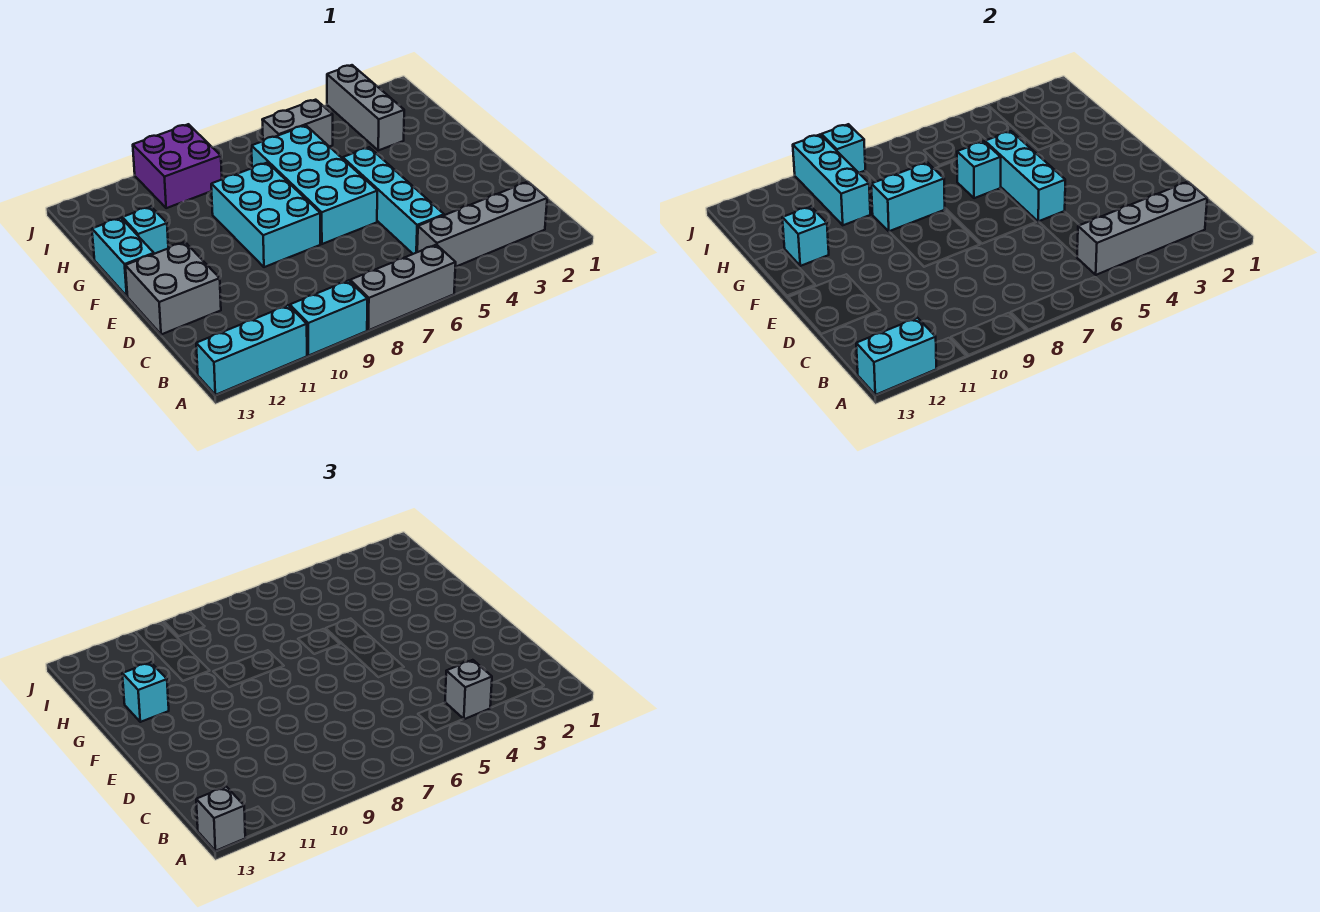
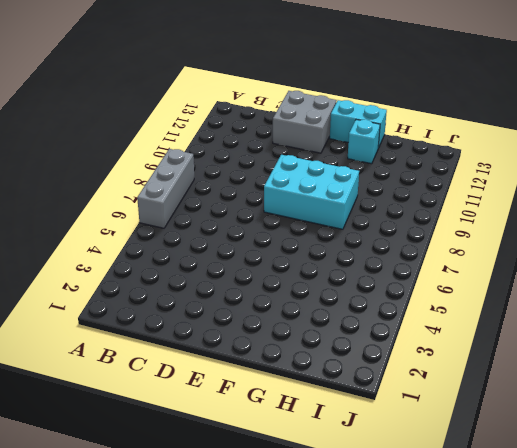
none -> cyan brick A9:A10 level 1
none -> cyan brick A11:A13 level 1
none -> grey brick B2:B5 level 1

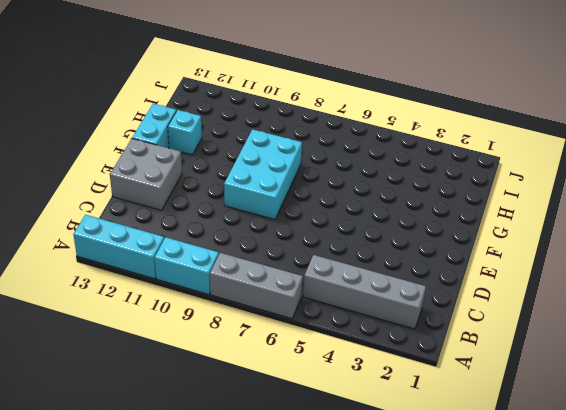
none -> cyan brick C5:F5 level 1
none -> cyan brick E6:H7 level 1
none -> grey brick H3:J3 level 1

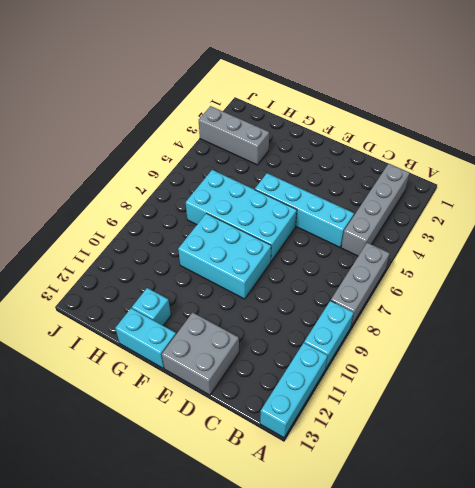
none -> grey brick I5:I6 level 1
none -> purple brick I9:J10 level 1
none -> cyan brick A12:A13 level 2

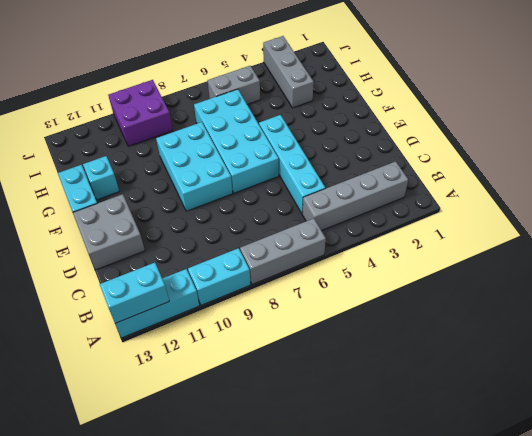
none -> grey brick B2:B5 level 2
none -> cyan brick E5:G5 level 2
none -> cyan brick G6 level 2

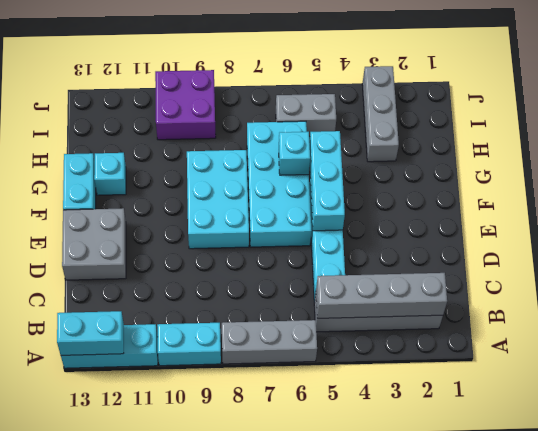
none -> cyan brick G8:G9 level 2
none -> cyan brick G12 level 2
none -> cyan brick H10:J10 level 2

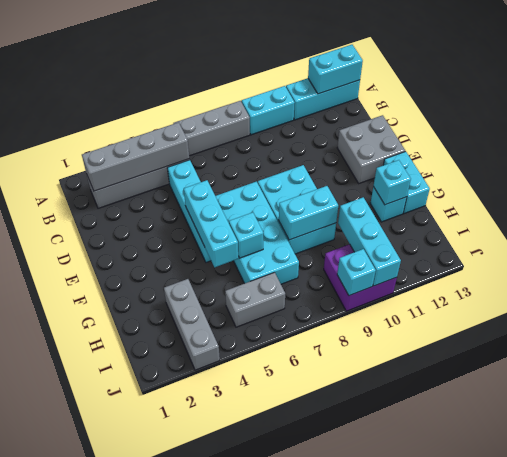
none -> grey brick A13 level 3
none -> grey brick B4 level 3
none -> cyan brick G12 level 3

